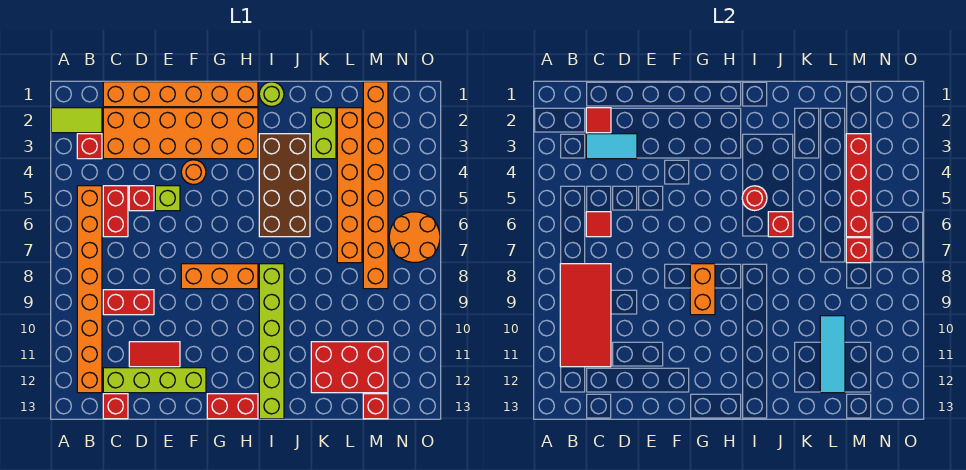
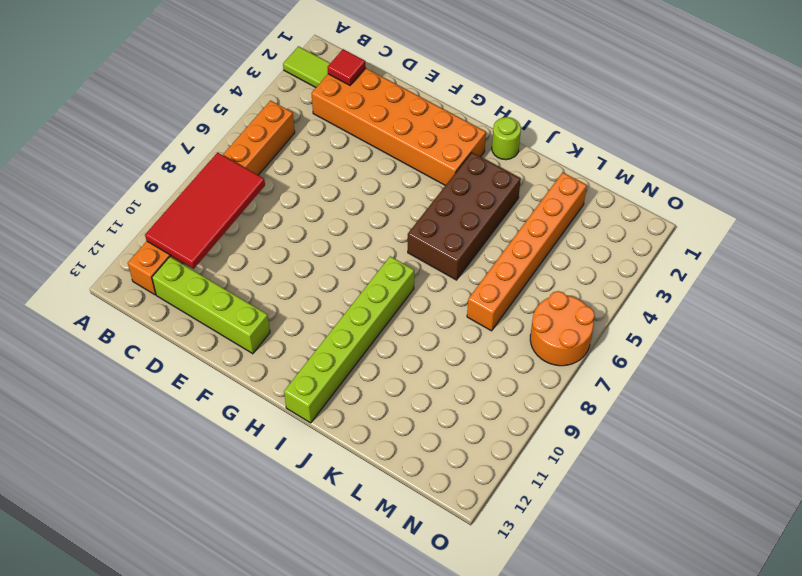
none -> red brick B3 level 1
none -> orange brick C1:H1 level 1
none -> red brick C5:C6 level 1
none -> red brick C9:D9 level 1

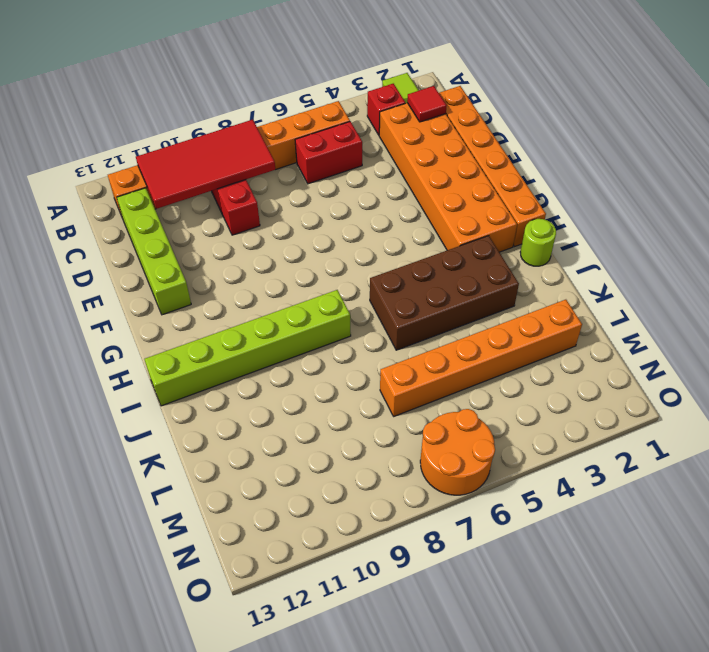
none -> red brick C13 level 1
none -> red brick D5 level 1
none -> red tile D11:E11 level 1
none -> lime brick E5 level 1

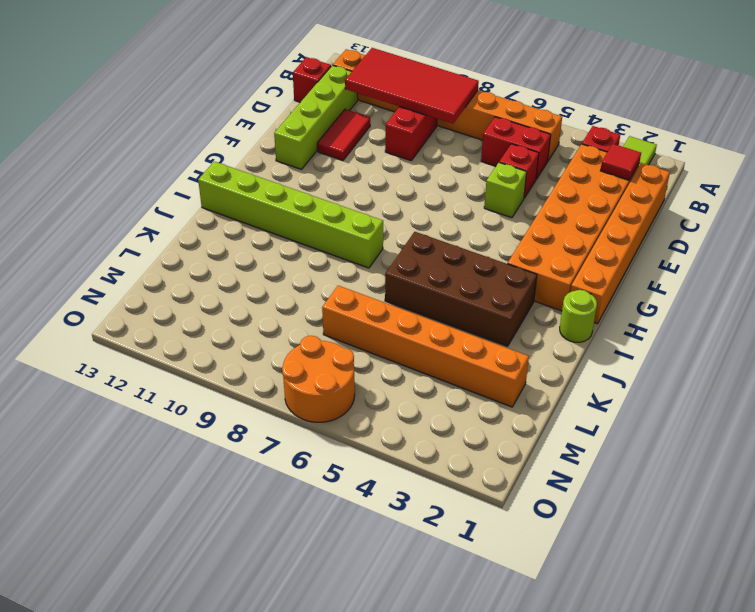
none -> orange round brick F4 level 1
none -> orange brick F8:H8 level 1
none -> red brick G13:H13 level 1
none -> lime brick K2:K3 level 1

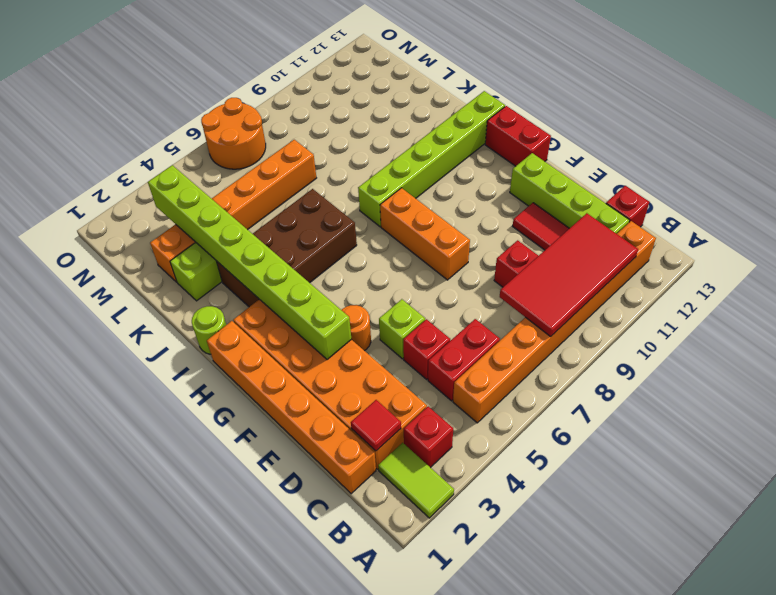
lime brick F3:M3 level 2 -> red brick M3:M6 level 2
none -> red brick K11:M12 level 1
none -> orange brick M1:M8 level 1
none -> red brick M13 level 1
none -> cyan tile C3:D3 level 2

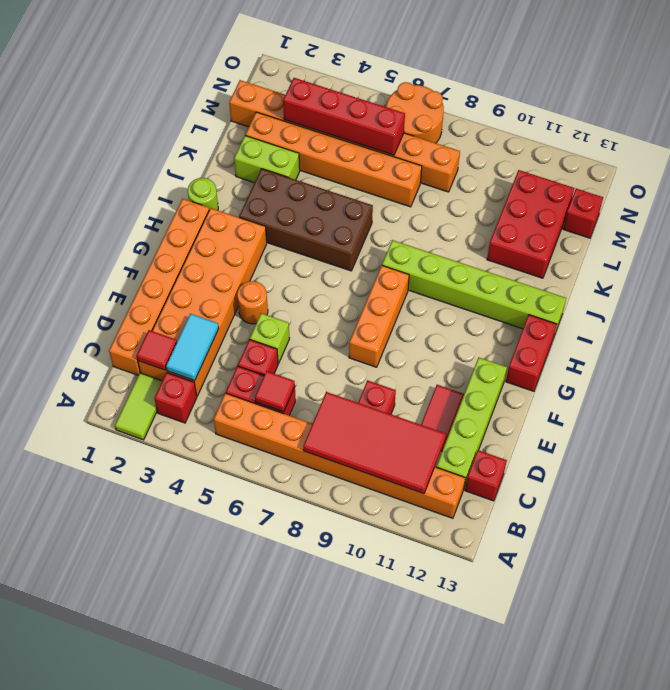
none -> orange brick G8:G9 level 2
none -> red round brick I5 level 2
none -> red brick J6 level 2
none -> cyan tile L10:L12 level 2

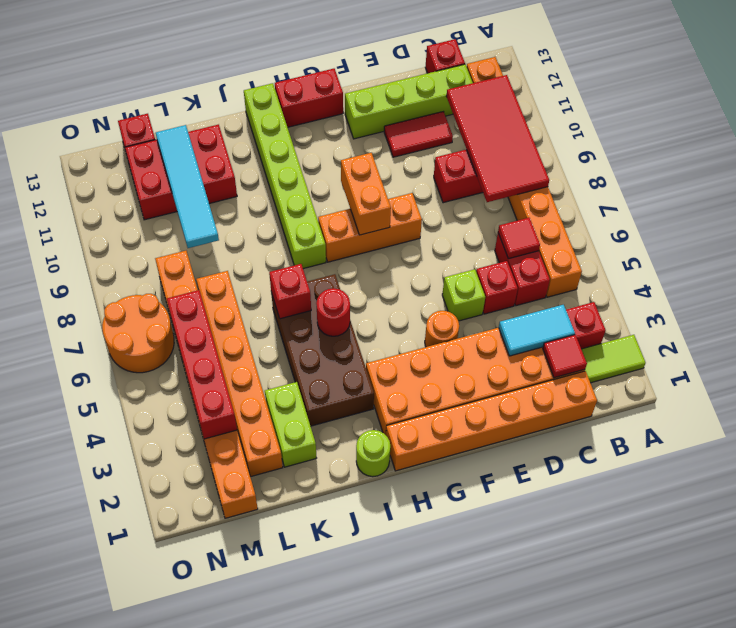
cyan tile L9:L12 level 2 -> cyan tile L10:L12 level 2
none -> red brick M7 level 2

